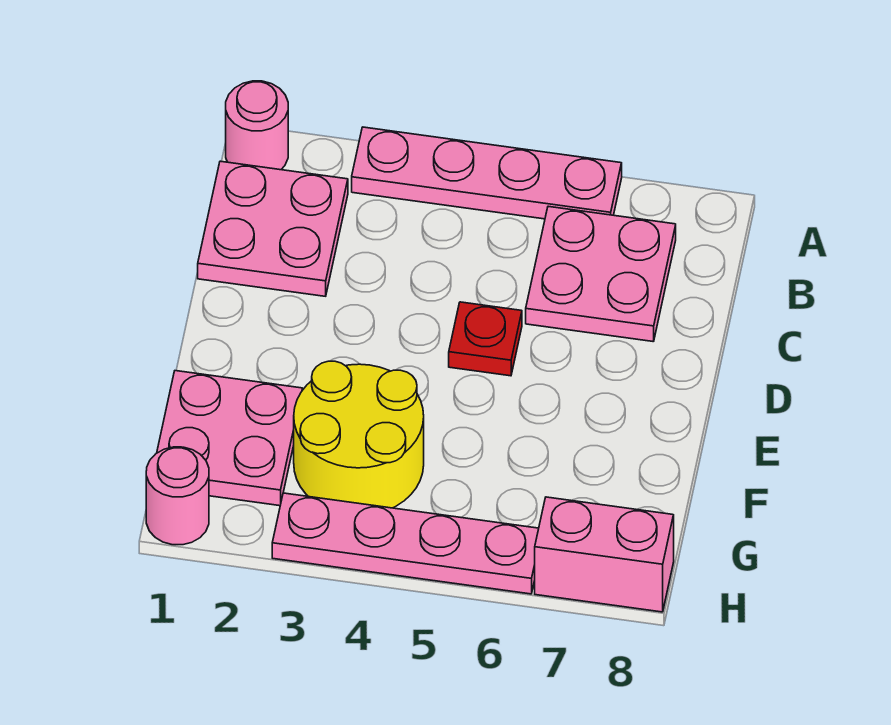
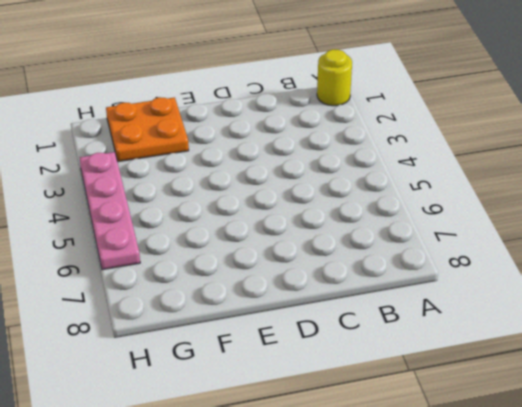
yellow round brick A1 level 1 -> pink round brick A1 level 1
orange plate F1:G2 level 1 -> pink plate F1:G2 level 1
none -> pink plate A3:A6 level 1
none -> pink plate B1:C2 level 1

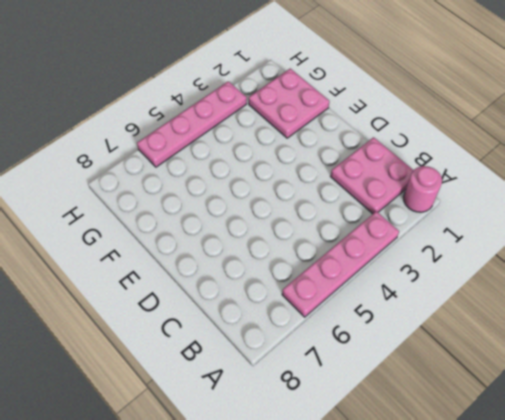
none -> pink plate B6:C7 level 1
none -> red plate D5 level 1

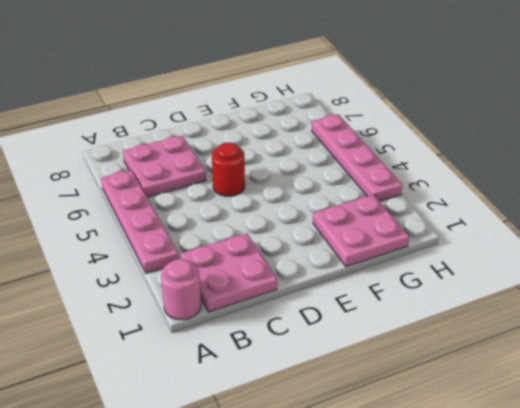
red round brick D5 level 1 -> red plate D5 level 1
none -> yellow round brick F3:G4 level 1
none -> pink round brick H1 level 1

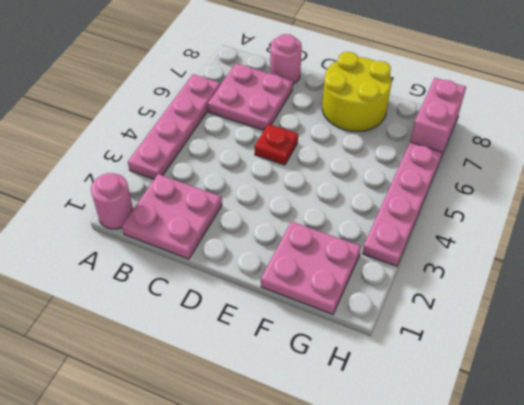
pink round brick C8 level 1 -> pink round brick H1 level 1
yellow round brick E7:F8 level 1 -> yellow round brick F3:G4 level 1

